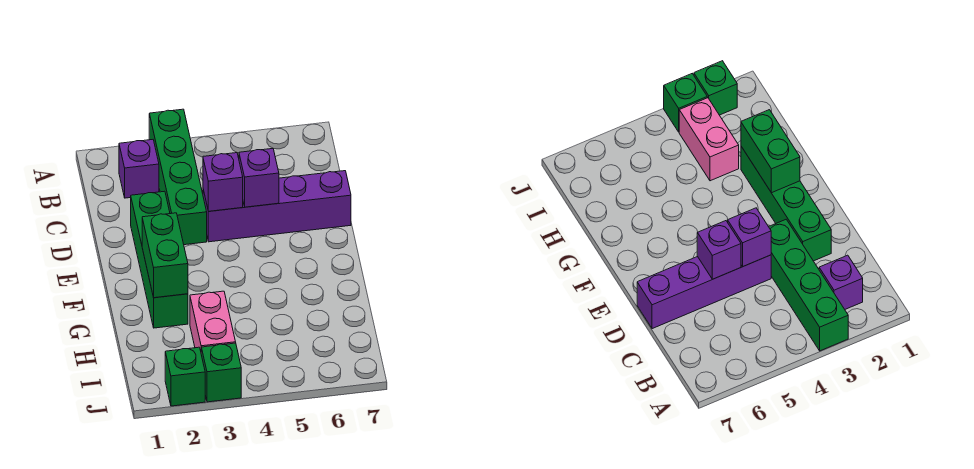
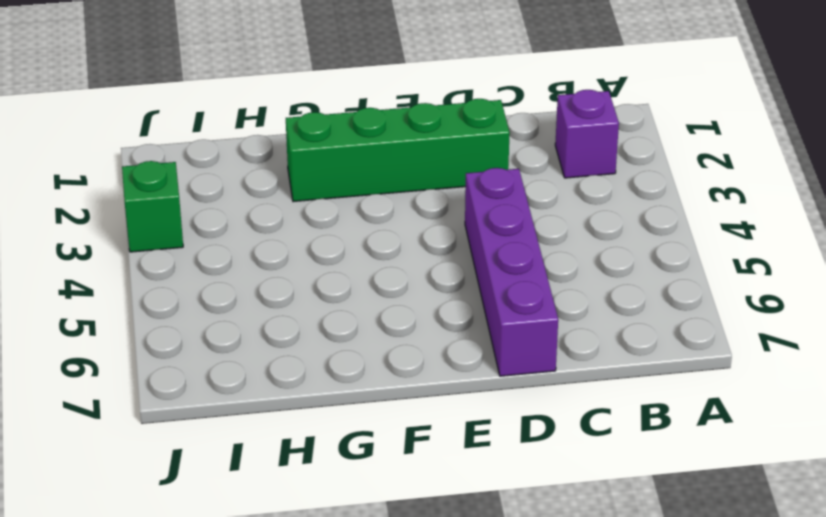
none -> green brick A3:D3 level 1
none -> pink brick H3:I3 level 1

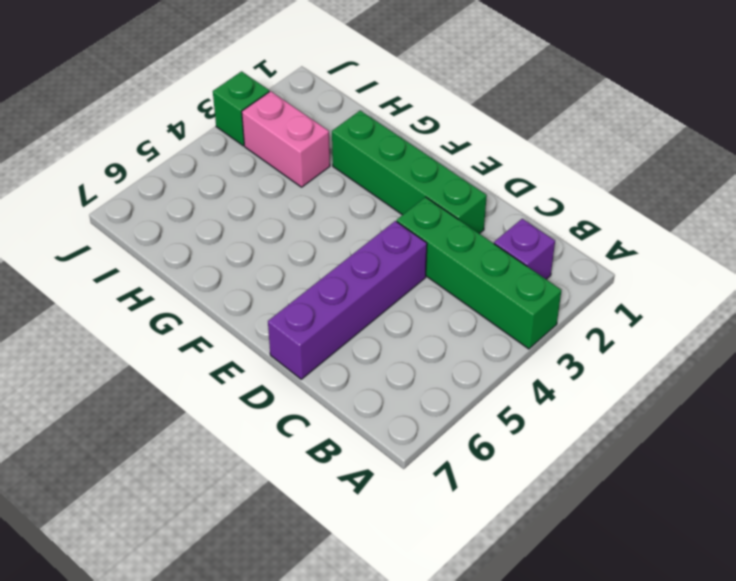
none -> green brick J2 level 1
none -> purple brick D4 level 2

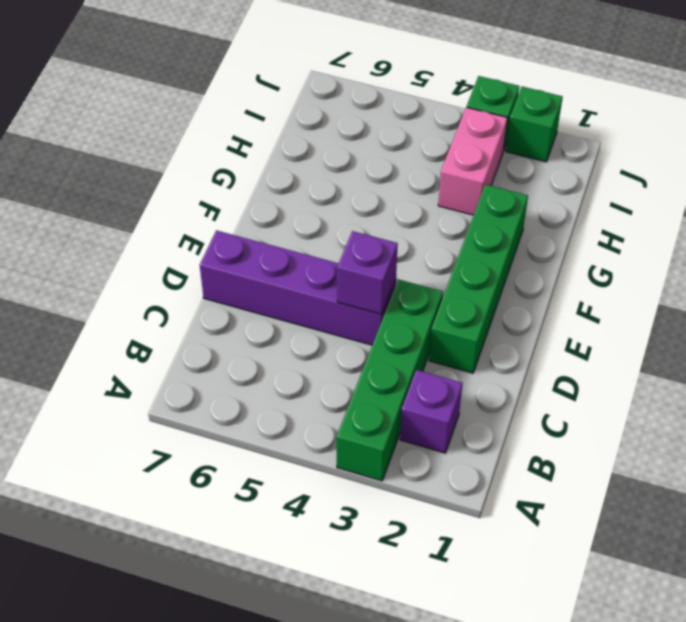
none -> purple brick D5 level 2
none -> green brick F2:G2 level 2

